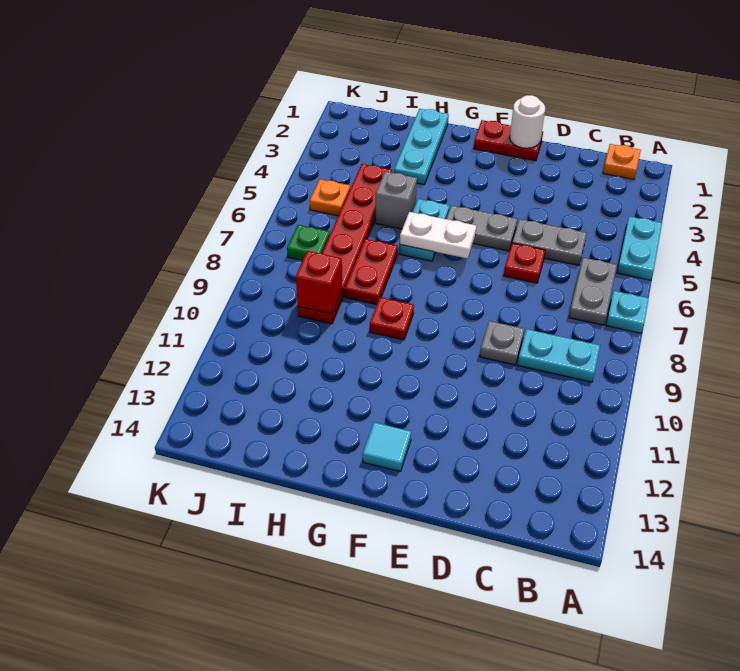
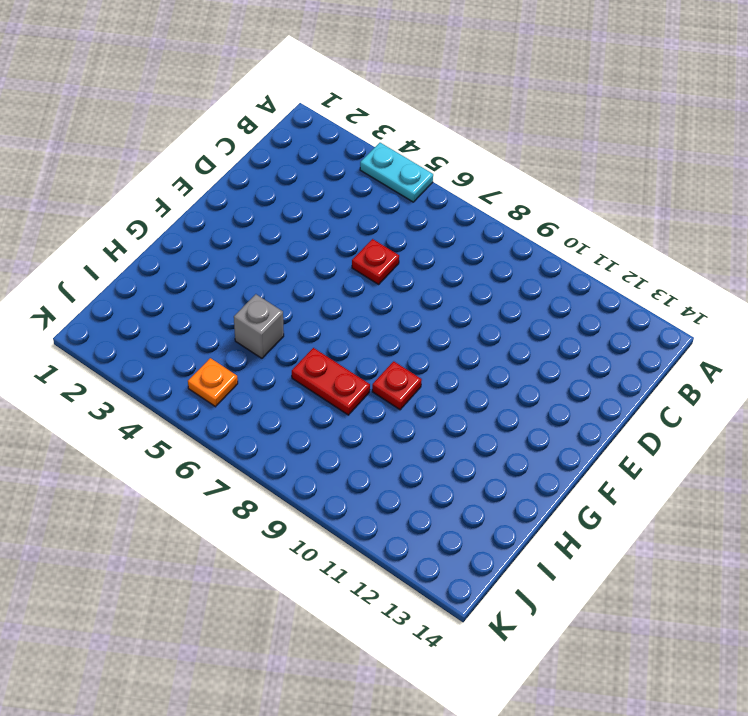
none -> cyan plate A7 level 1
none -> orange plate B1 level 1
none -> grey plate B6:B7 level 1

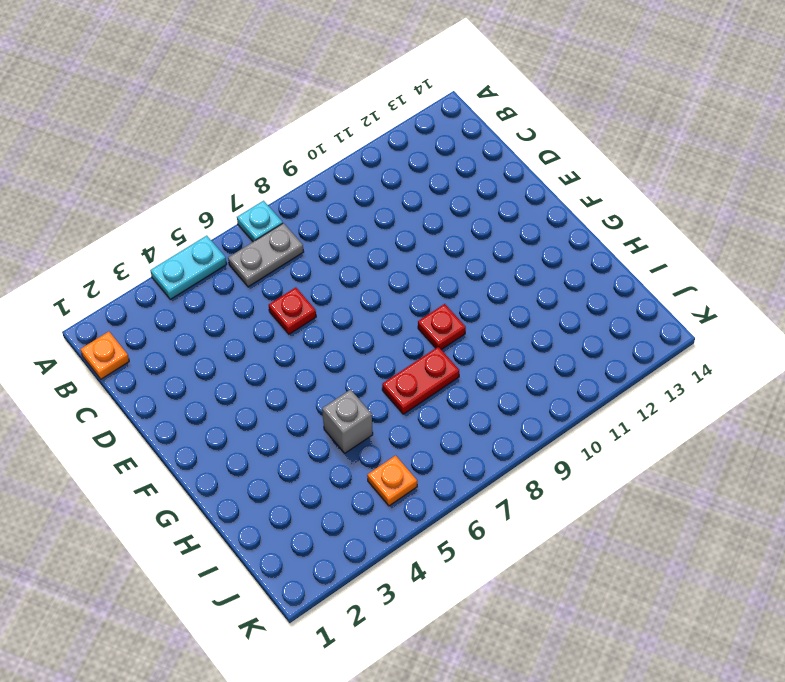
none -> cyan plate B9:C9 level 1
none -> grey plate C5:D5 level 1
none -> grey plate D9 level 1

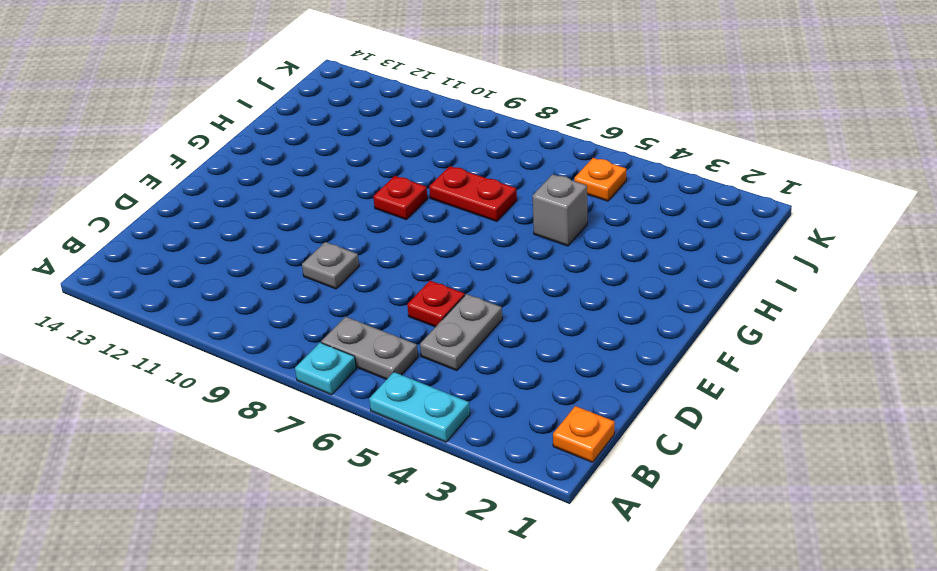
none -> cyan plate B9:C9 level 1
none -> red plate E1:F1 level 1
none -> grey plate E5:F5 level 1

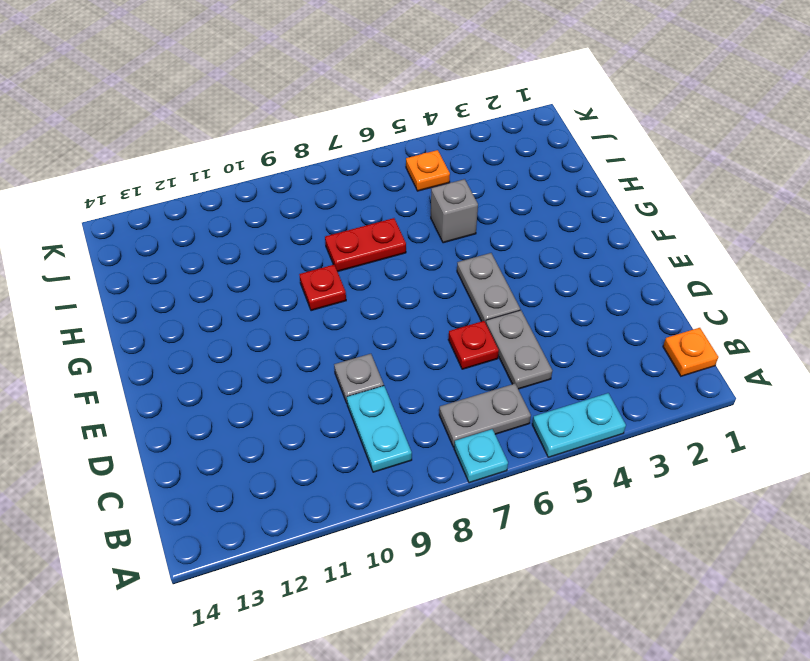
none -> red plate E1:F1 level 1
none -> cyan tile F13 level 1
none -> cyan plate G5:G6 level 1

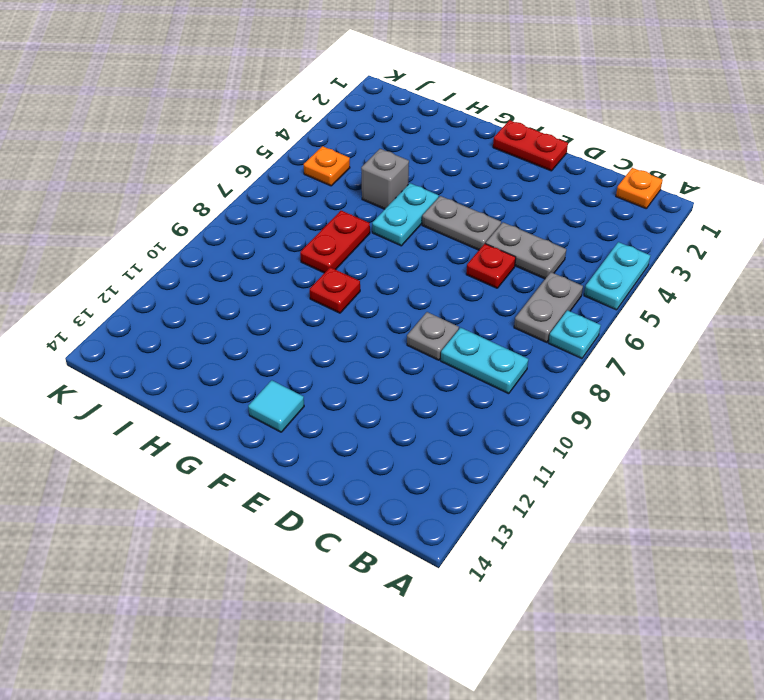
none -> cyan plate H1:H3 level 1
none -> red plate I4:I9 level 1
none -> green plate J7 level 1

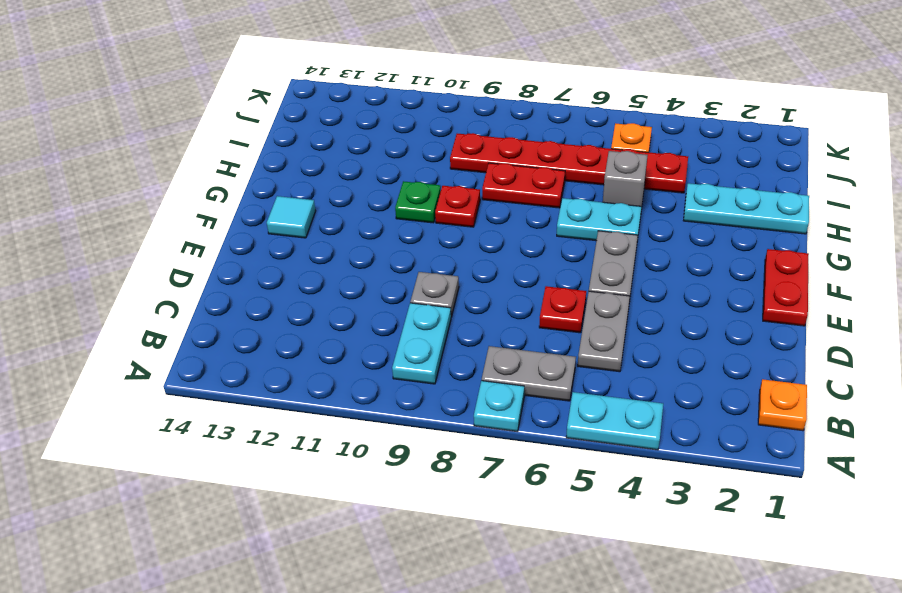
green plate G10 level 1 -> green plate J7 level 1
none -> white round brick E1 level 2
none -> white plate F6:G6 level 2
none -> red brick I9 level 2

